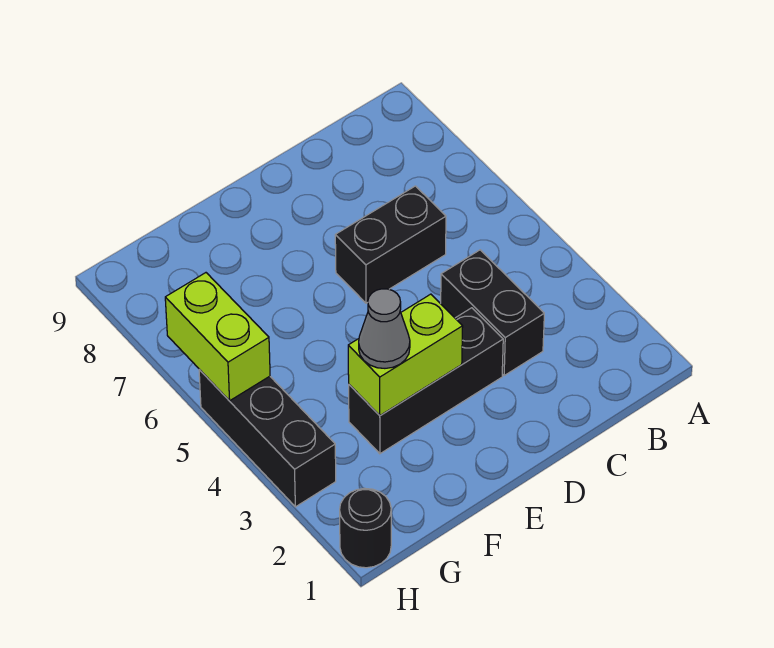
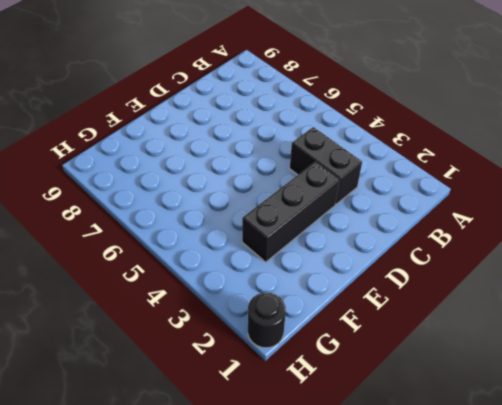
none -> black brick C6:D6 level 1
none -> black brick H3:H5 level 1

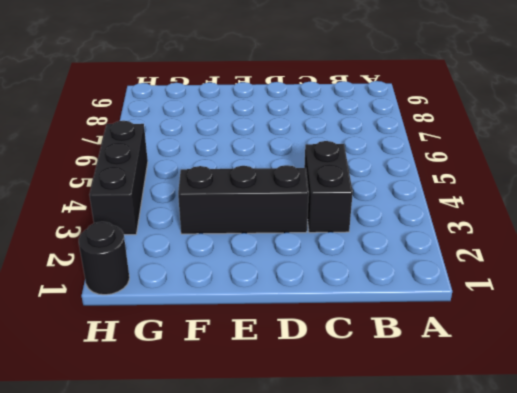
none -> black brick C6:D6 level 1
none -> lime brick E3:F3 level 2

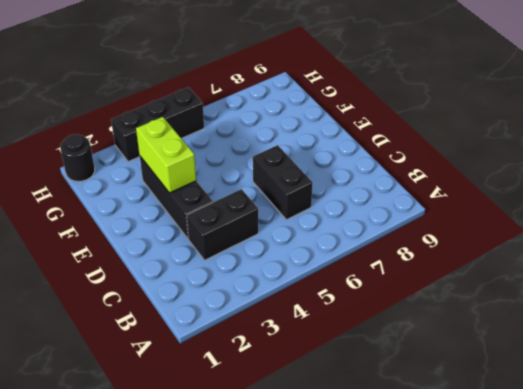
none -> lime brick H5:H6 level 2
none -> grey cone F3 level 3

